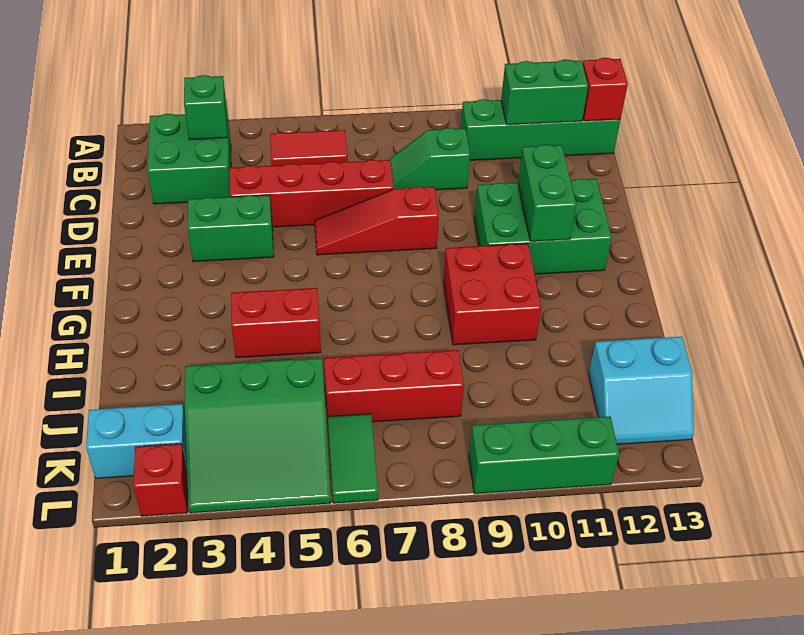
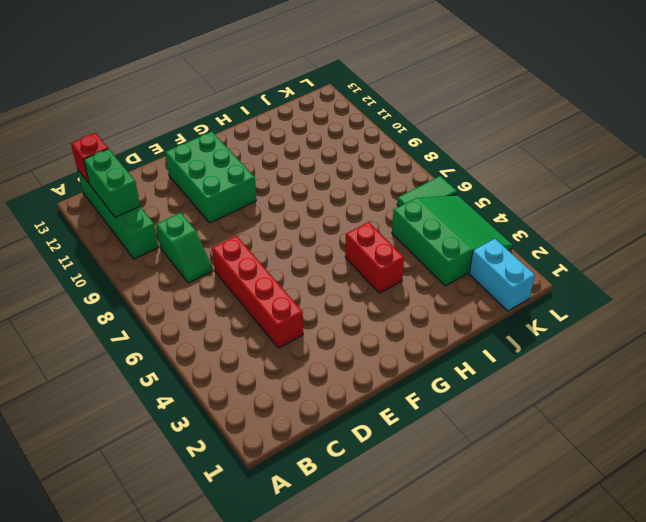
none -> green brick B2:C3 level 1
none -> red tile B5:B6 level 1
none -> green brick E3:E4 level 1

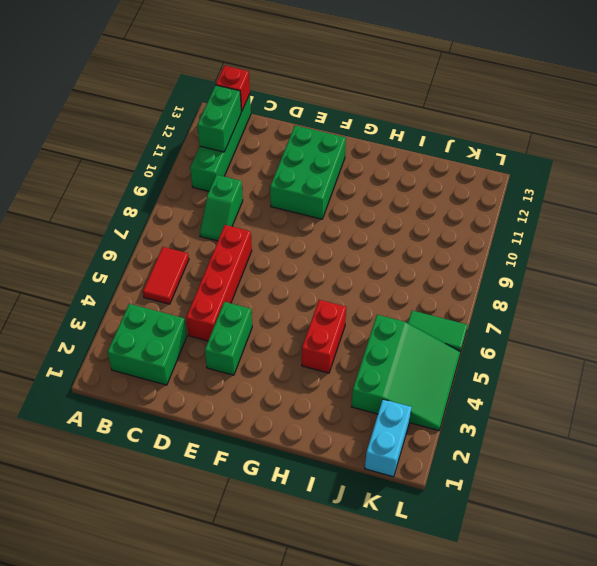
none -> red slope E6:E8 level 1 top 8
none -> red brick G9:H10 level 1
none -> red brick J6:J8 level 1

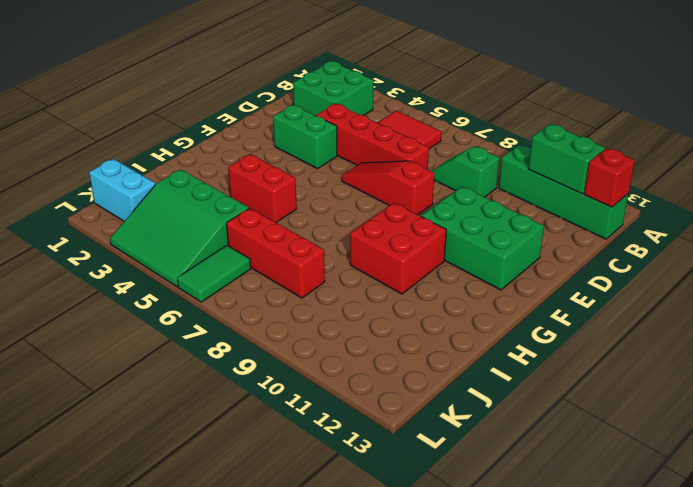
none -> cyan slope J12:K13 level 1 top J
none -> red brick L2 level 1
none -> green brick L9:L11 level 1

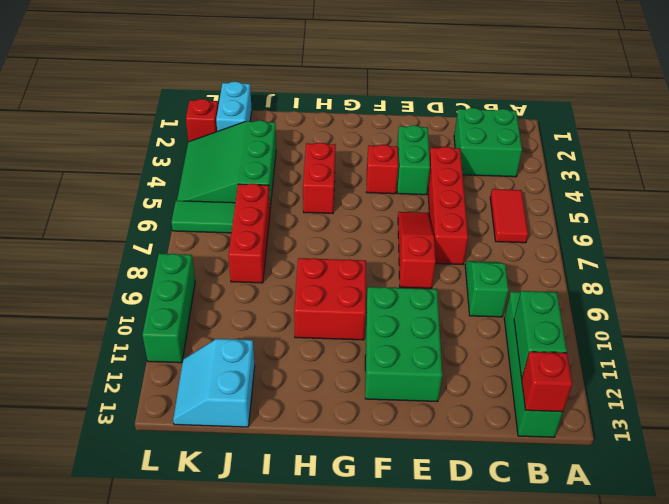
red brick F4 level 1 -> none
none -> green brick B3 level 2
none -> green brick E11:F11 level 2

